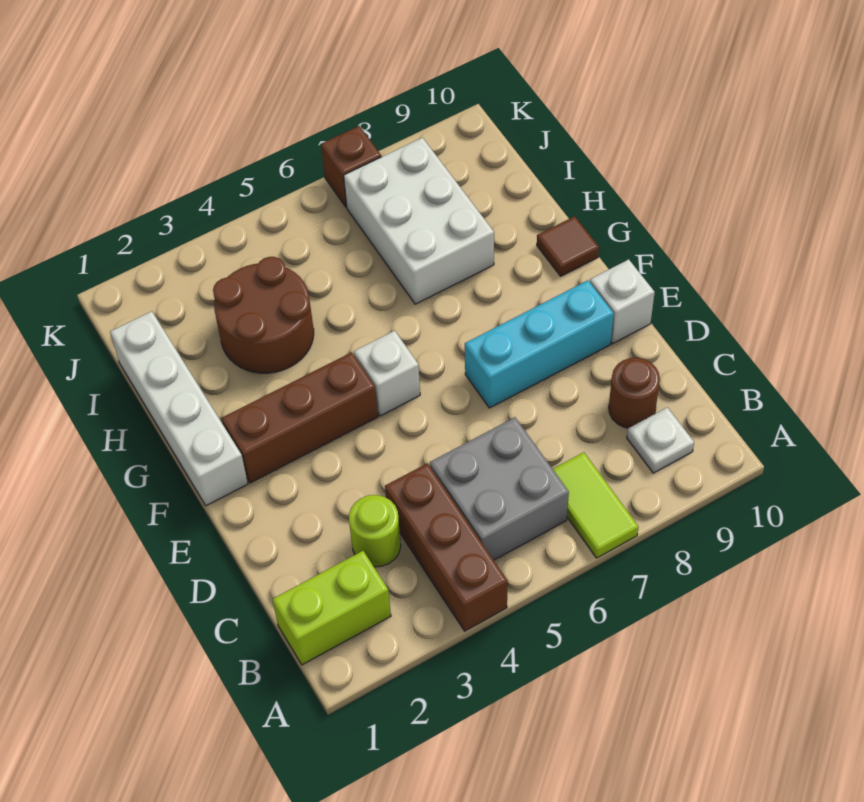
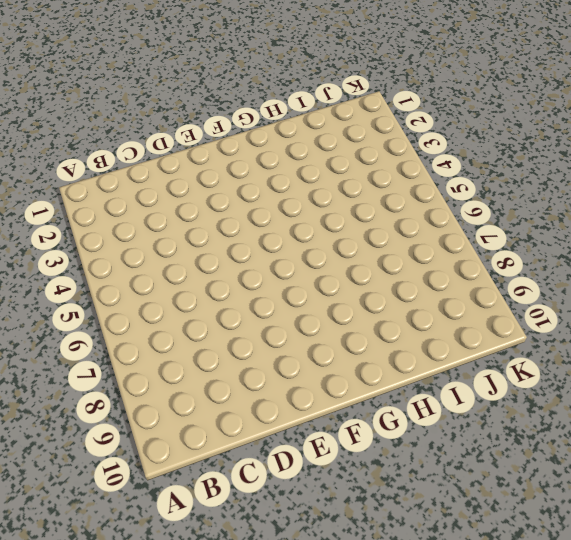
none -> brown brick A4:C4 level 1
none -> lime tile A7:B7 level 1
none -> lime brick B1:B2 level 1

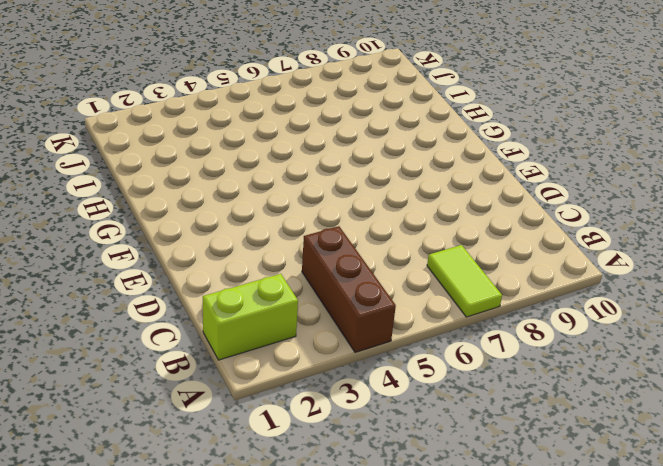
none -> grey brick B5:C6 level 1
none -> white plate B9 level 1
none -> lime round brick C3 level 1

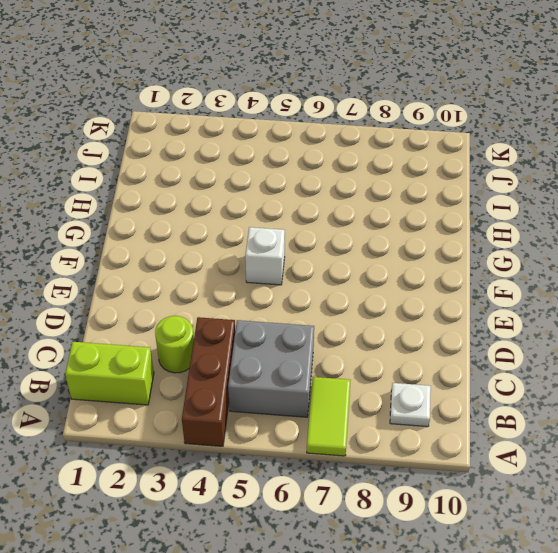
none -> brown round brick C9 level 1
none -> cyan brick E7:E9 level 1
none -> white brick E10 level 1

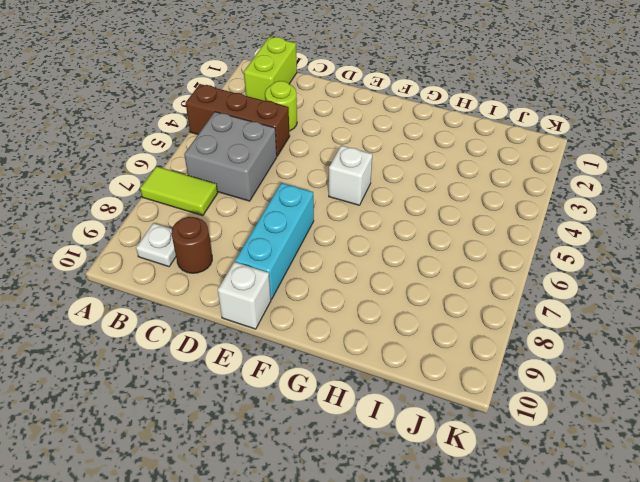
none -> white brick F1:I1 level 1
none -> brown brick F2:F4 level 1
none -> brown tile G10 level 1

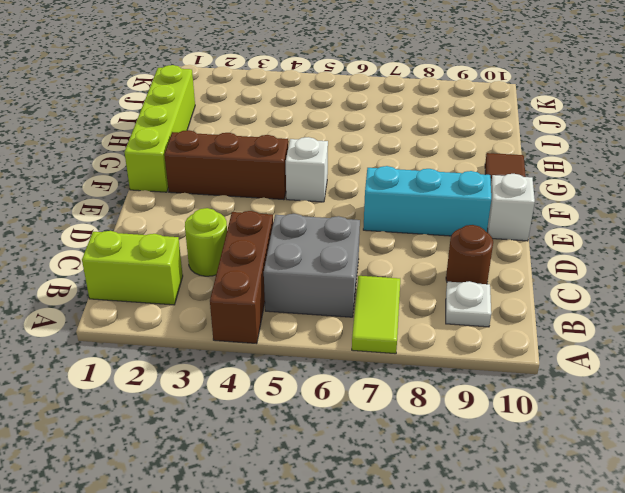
lime brick F1:I1 level 1 -> white brick F1:I1 level 1
none -> brown round brick H3:I4 level 1
none -> white brick H7:J8 level 1
none -> brown brick K7 level 1

